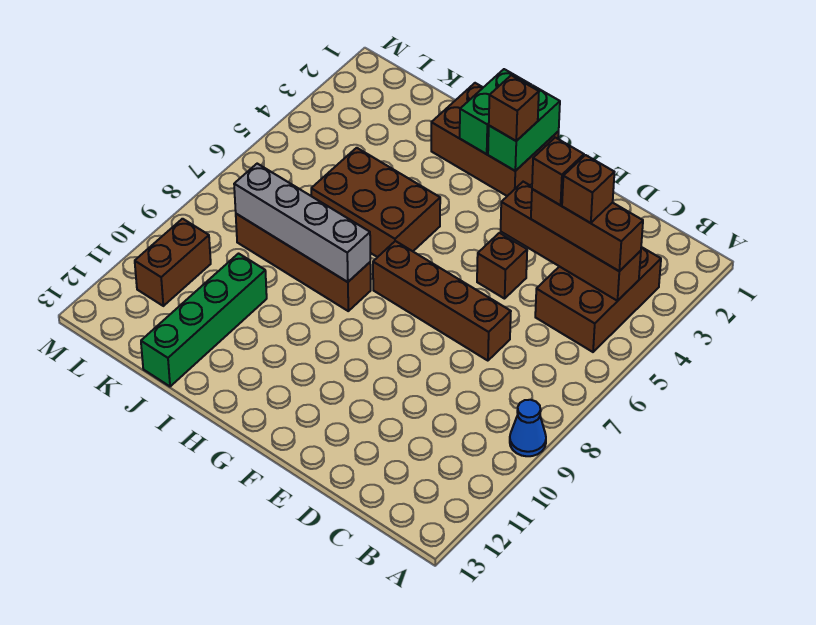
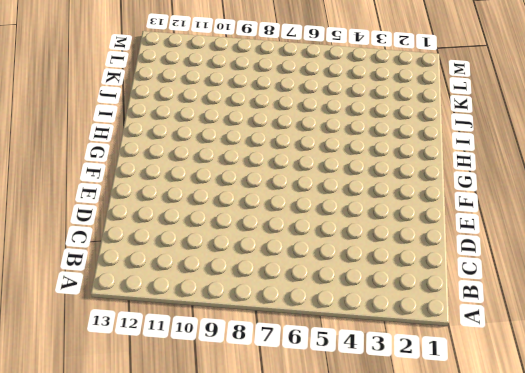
none -> blue cone A9 level 1
none -> brown brick B3:C5 level 1
none -> brown brick D7:G7 level 1

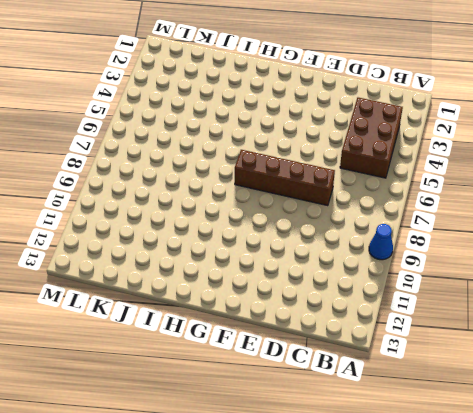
none -> brown brick E5 level 1
none -> brown brick G1:I2 level 1
none -> brown brick H5:J6 level 1

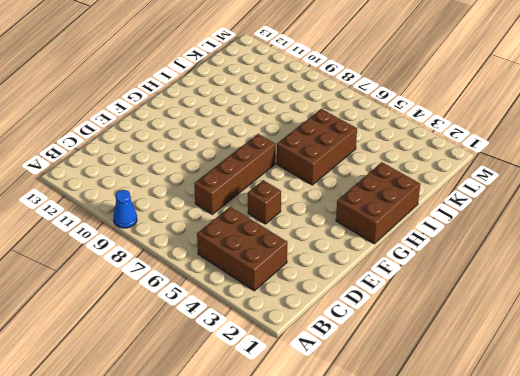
none -> brown brick H8:K8 level 1
none -> green brick J10:J13 level 1
none -> brown brick L10:L11 level 1

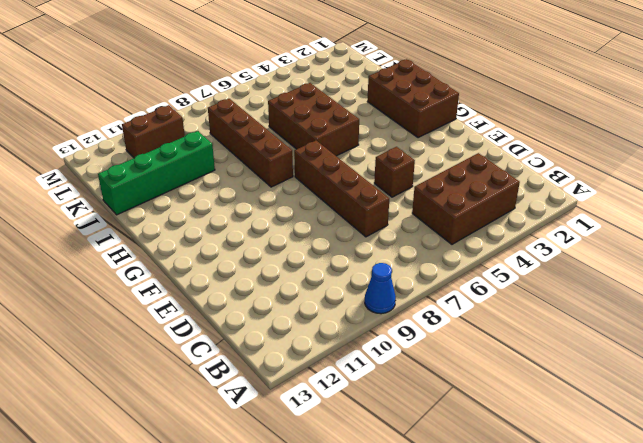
none -> brown brick B4:E4 level 2
none -> green brick G1:G2 level 2
none -> green brick H1:H2 level 2

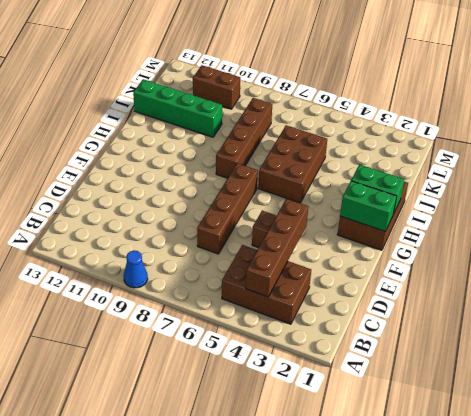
none -> grey brick H8:K8 level 2
none -> brown brick B4:D4 level 3
none -> brown brick G2 level 3

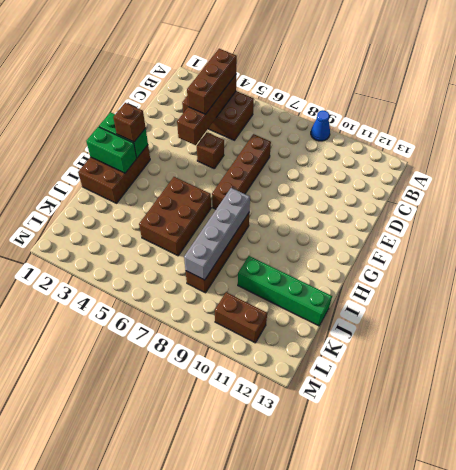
none -> brown brick C4 level 4
none -> brown brick D4 level 4

